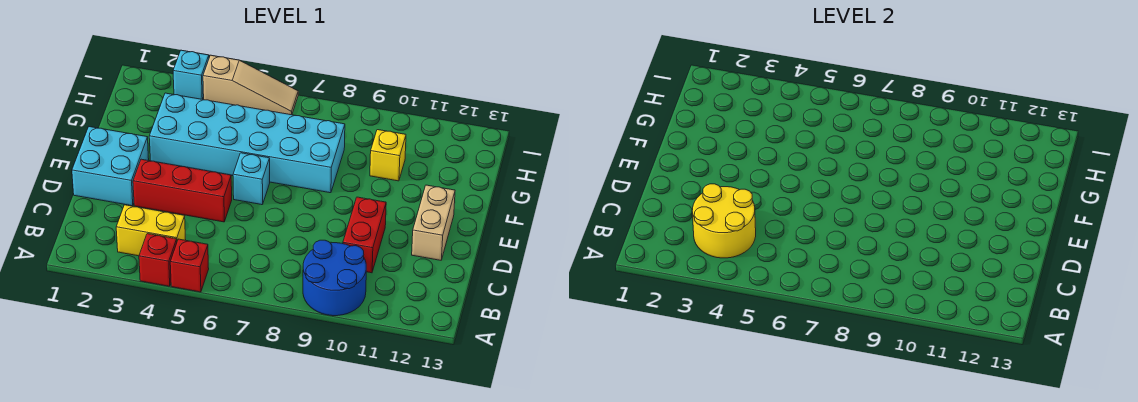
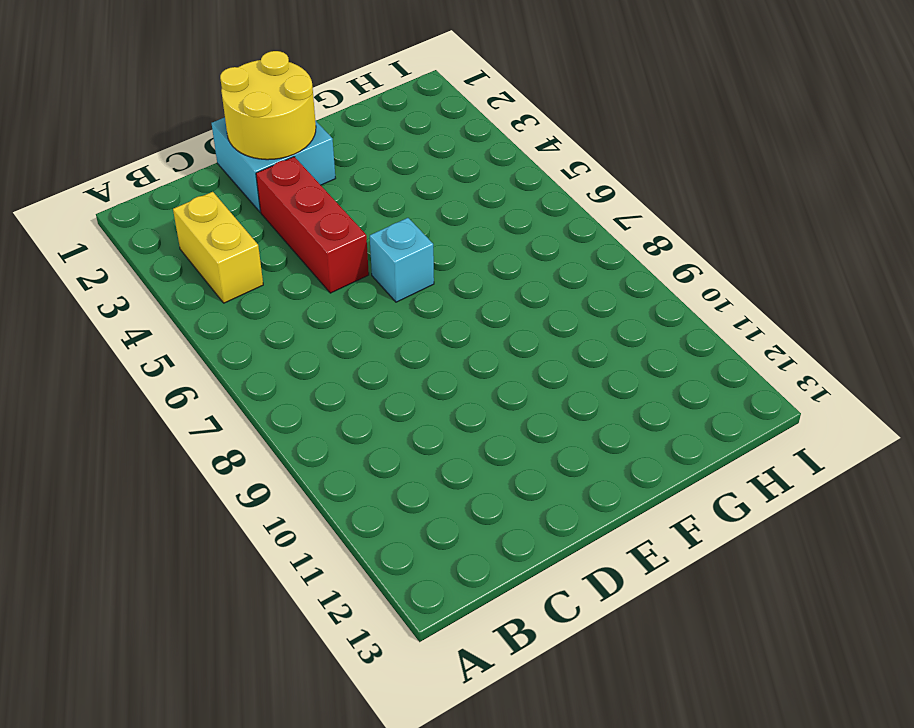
yellow round brick D1:E2 level 2 -> yellow round brick B3:C4 level 2
none -> red brick A4 level 1
none -> red brick A5 level 1
none -> blue round brick A9:B10 level 1

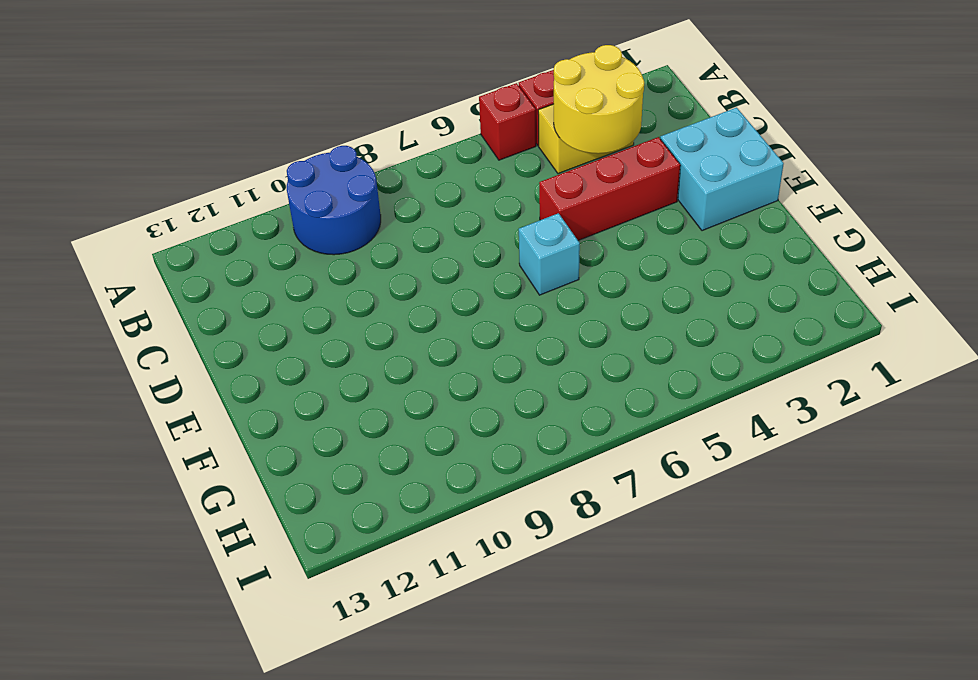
none -> red brick C10:D10 level 1
none -> tan brick D12:E12 level 1
none -> cyan brick F3:G8 level 1

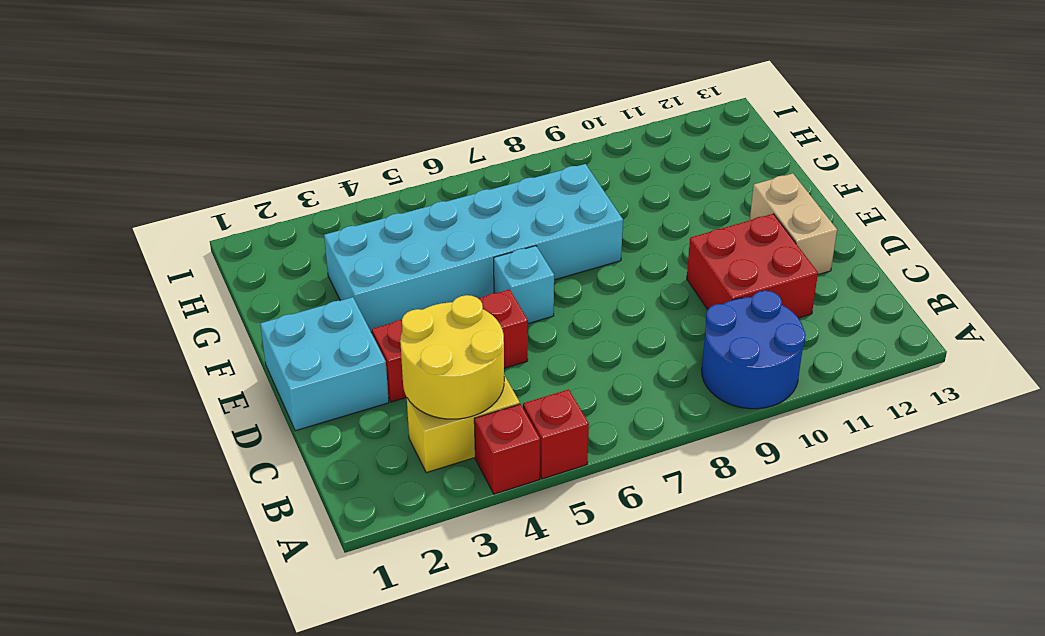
red brick C10:D11 level 1 -> red brick C10:D10 level 1
none -> yellow brick G10 level 1
none -> cyan brick I3 level 1
none -> tan slope I4:I6 level 1 top 4

